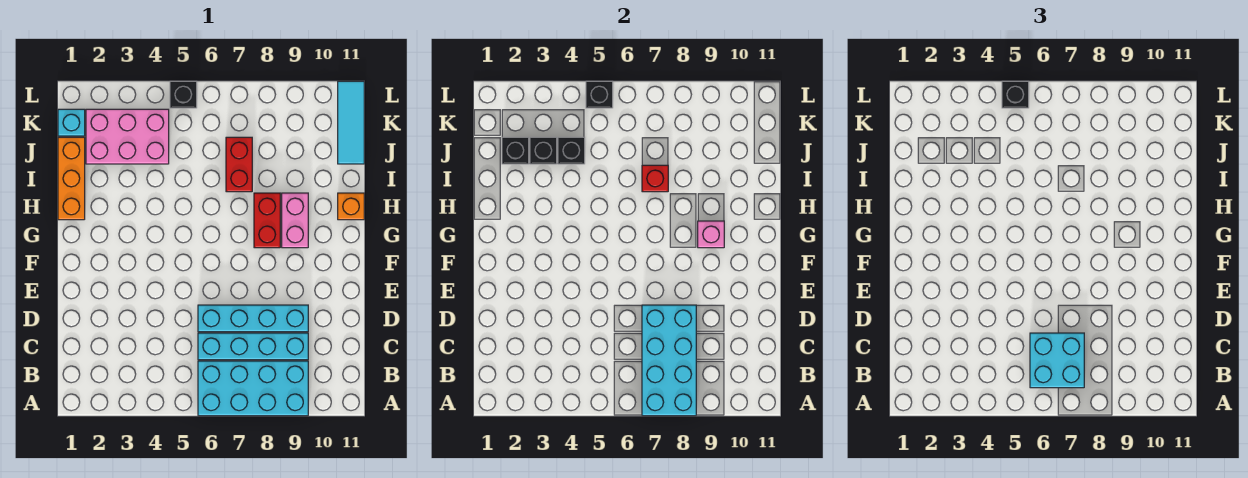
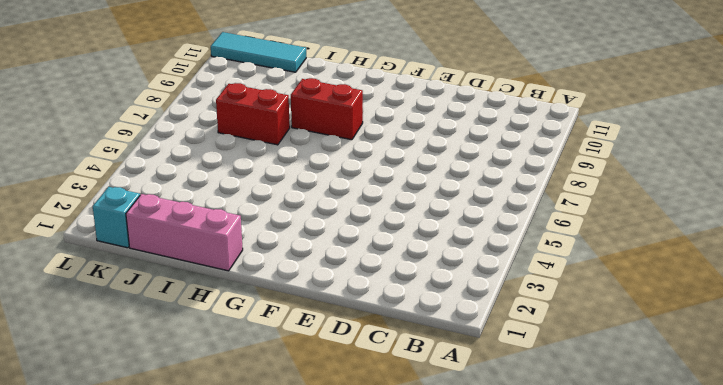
pink brick H1:J1 level 1 -> orange brick H1:J1 level 1
none -> cyan brick A6:B9 level 1
none -> cyan brick C6:C9 level 1
none -> cyan brick D6:D9 level 1

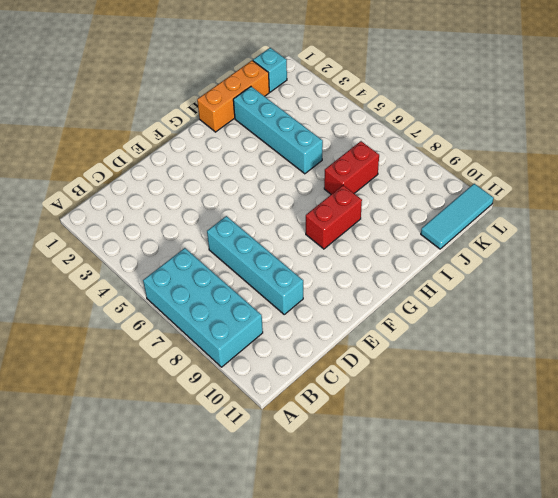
cyan brick I2:I5 level 1 -> cyan brick C6:C9 level 1
none -> pink brick G9:H9 level 1
none -> orange brick H11 level 1
none -> pink brick J2:K4 level 1

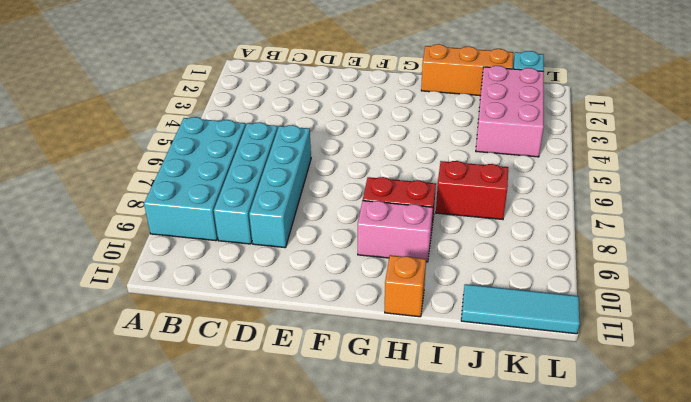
none -> black brick L5 level 1
none -> cyan brick A7:D8 level 2
none -> pink brick G9 level 2

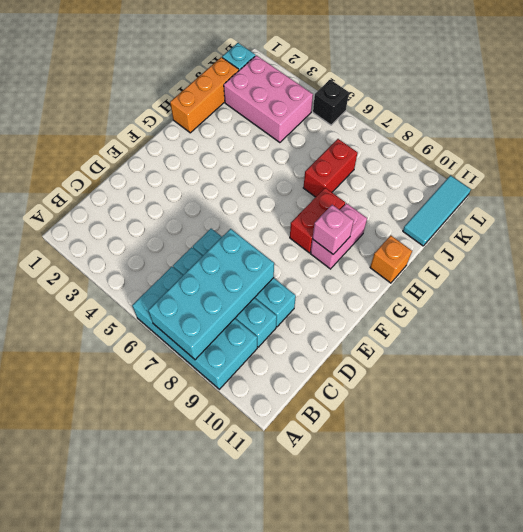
none -> red brick I7 level 2
none -> black brick J2 level 2
none -> black brick J3 level 2

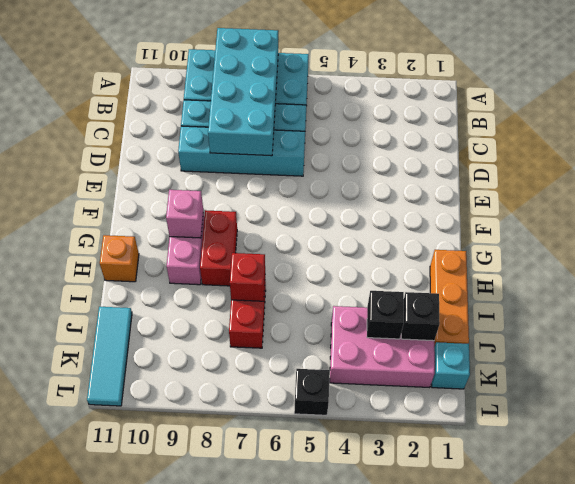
none -> black brick J4 level 2
none -> black brick L5 level 2
none -> cyan brick B6:C7 level 3

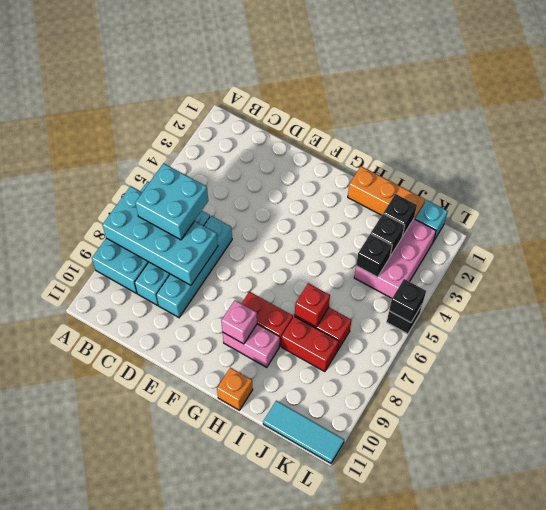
red brick I8:J8 level 1 -> none
none -> black brick L5 level 3

